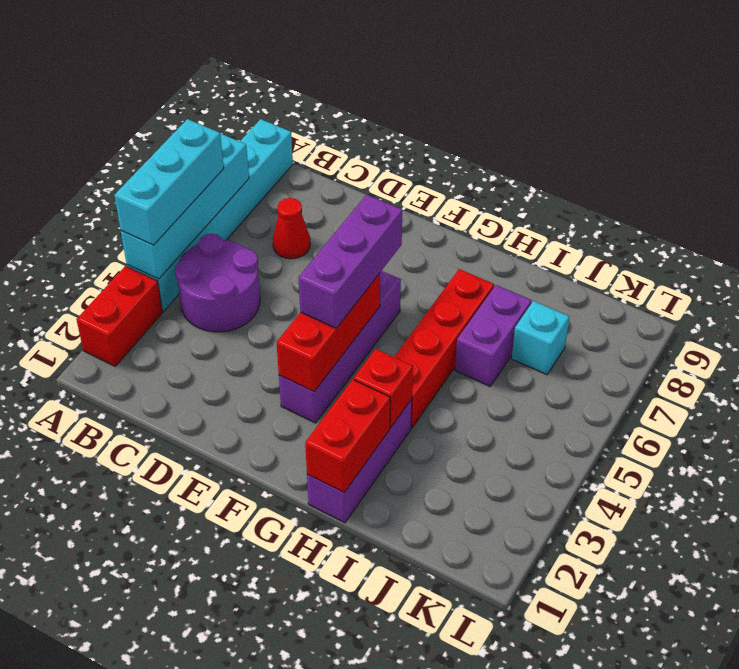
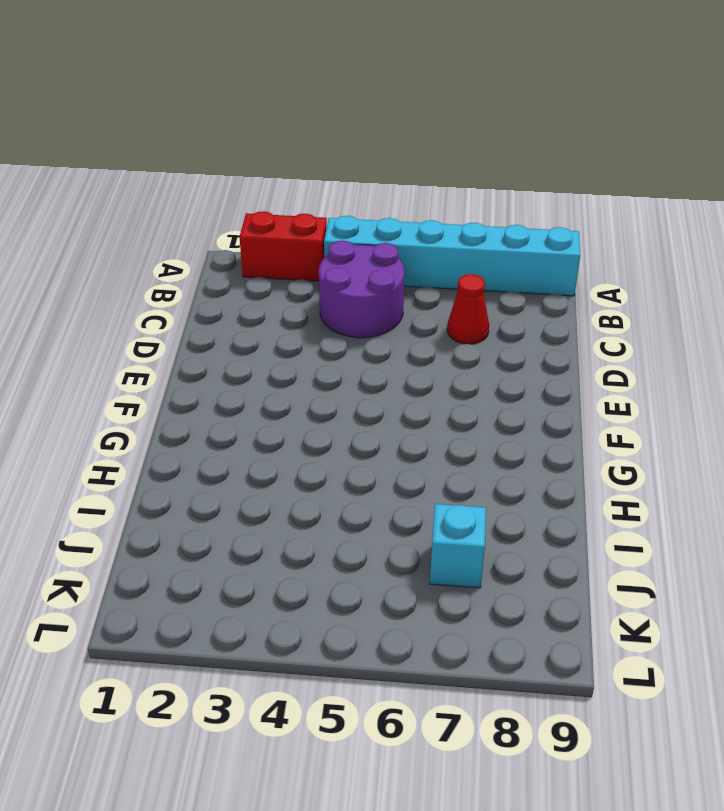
none -> purple brick F3:F6 level 1
none -> purple brick H1:H3 level 1
none -> red brick H4:H7 level 1

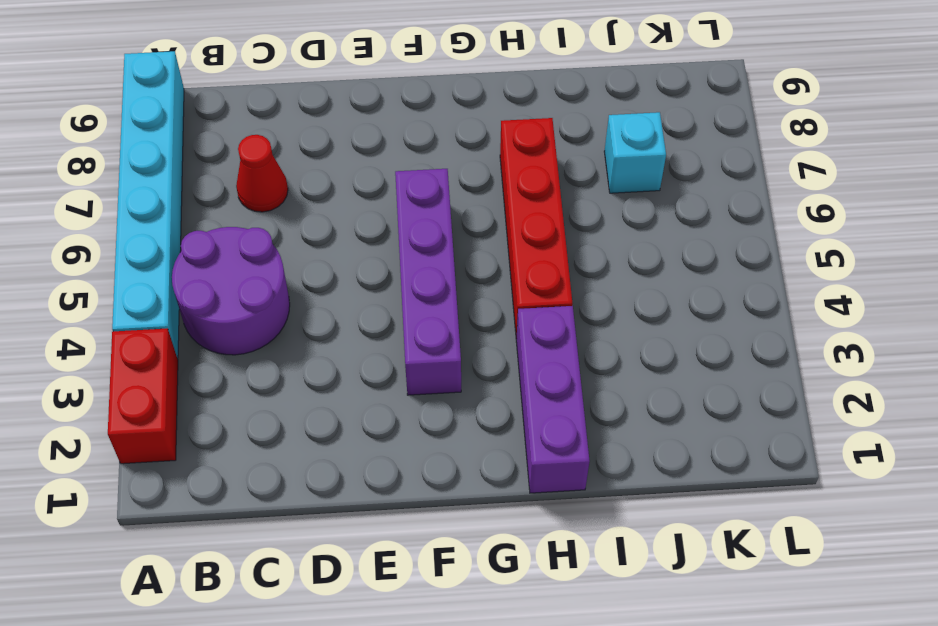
none -> purple brick I6:I7 level 1
none -> cyan brick A4:A7 level 2
none -> red brick F3:F5 level 2

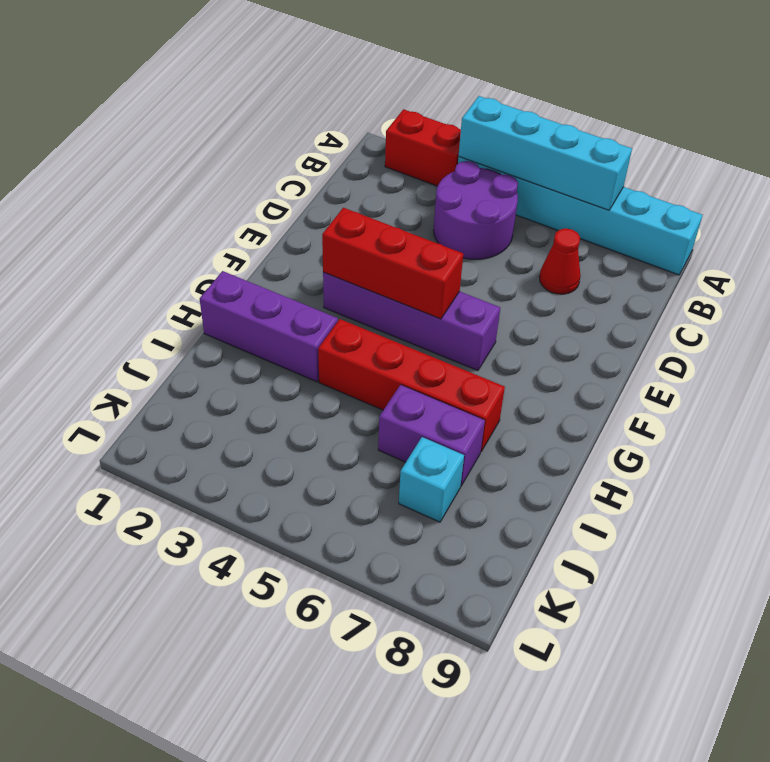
none -> red brick H1:H2 level 2
none -> red brick H3 level 2
none -> cyan brick A4:A6 level 3

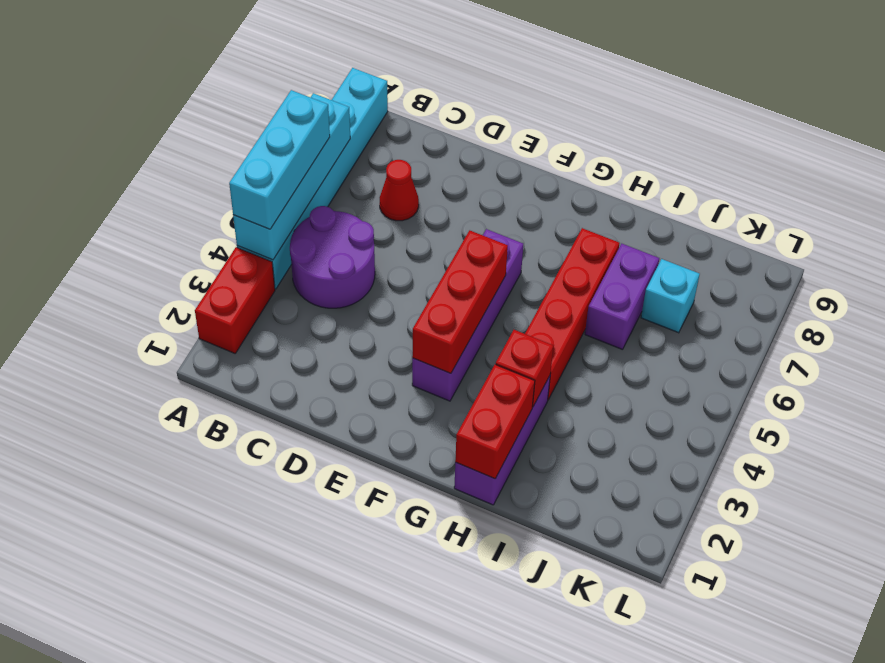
none -> purple brick F4:F6 level 3

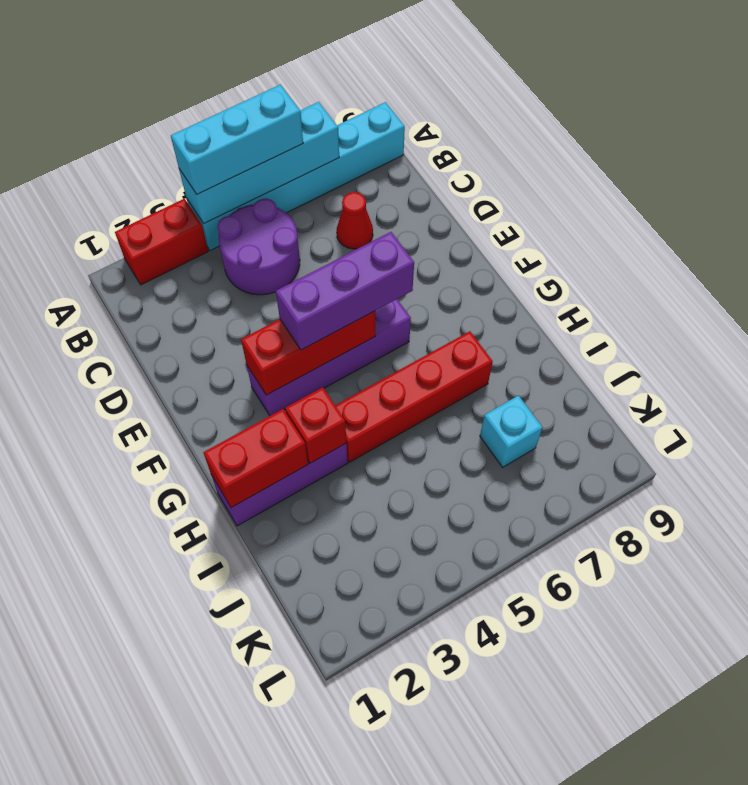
none -> purple brick I6:I7 level 1

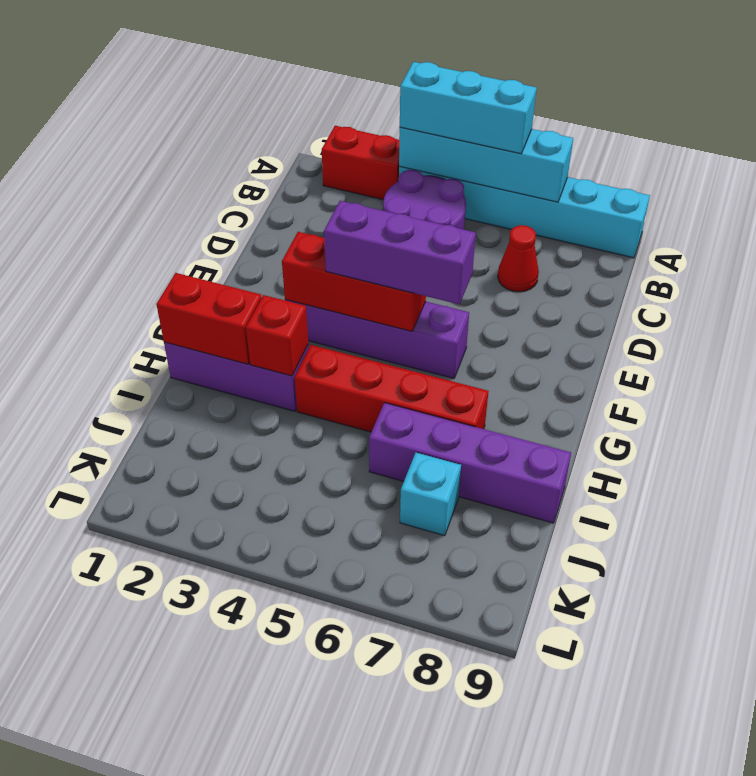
purple brick I6:I9 level 1 -> purple brick I6:I7 level 1

